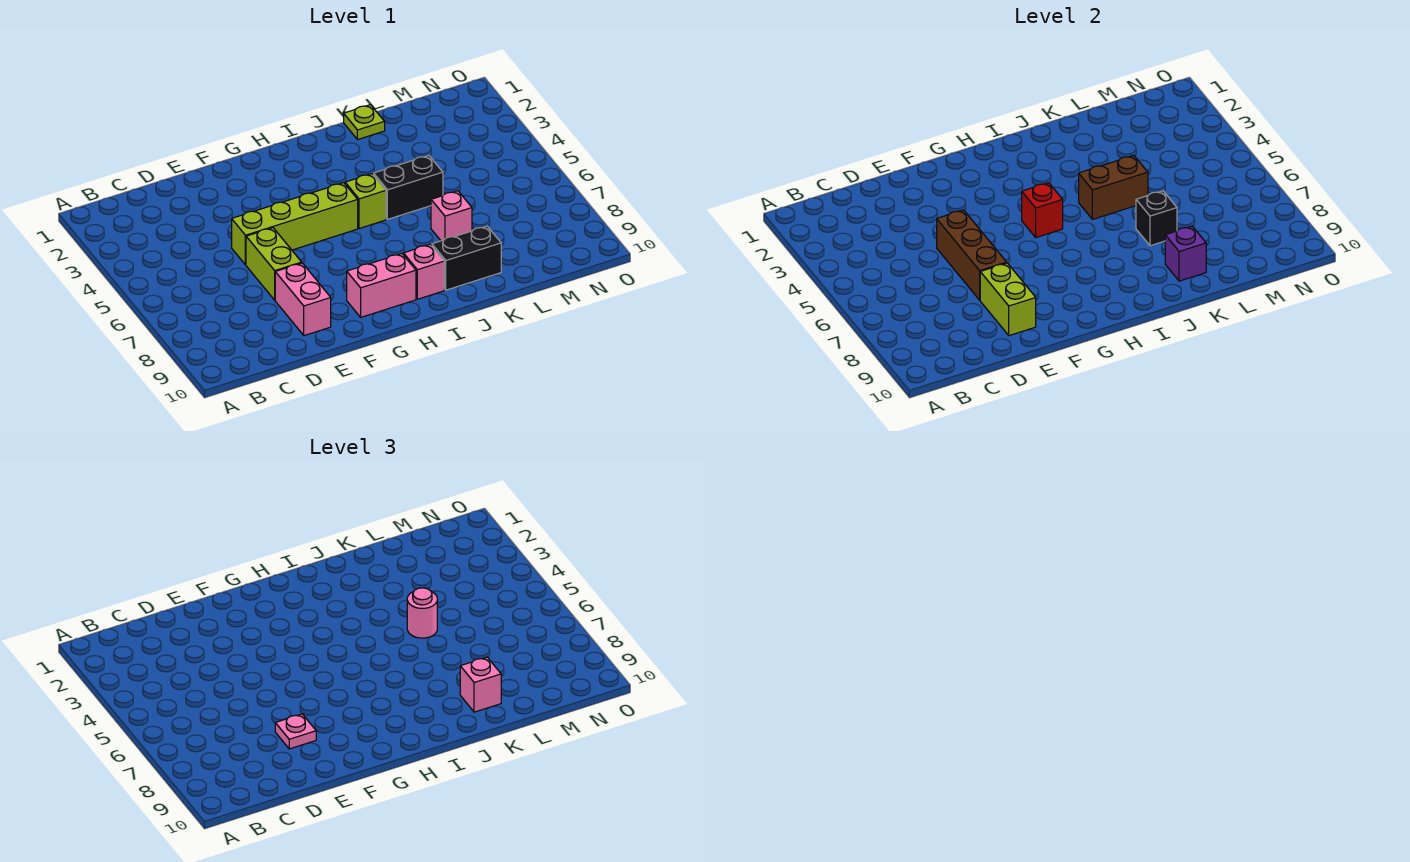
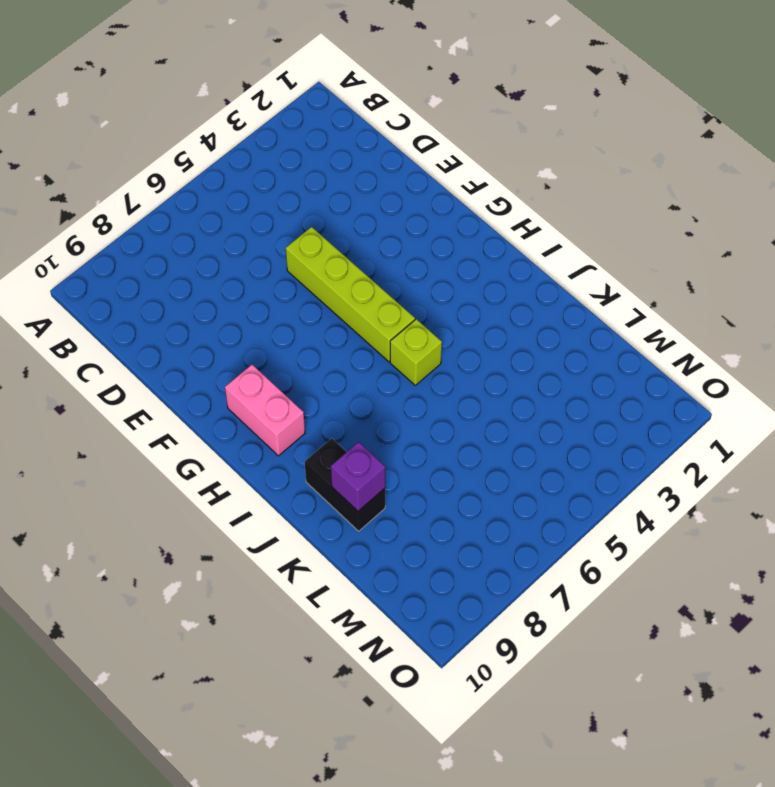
none -> lime brick E6:E7 level 1
none -> pink brick E8:E9 level 1
none -> pink brick I9 level 1

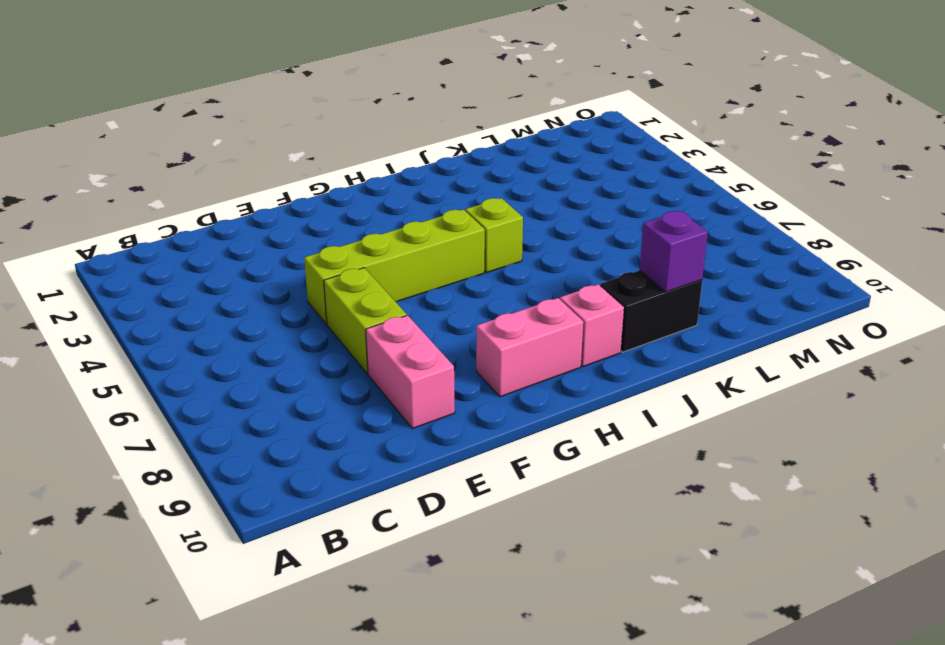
none -> black brick J5:K5 level 1
none -> lime plate K1 level 1
none -> pink brick K7 level 1

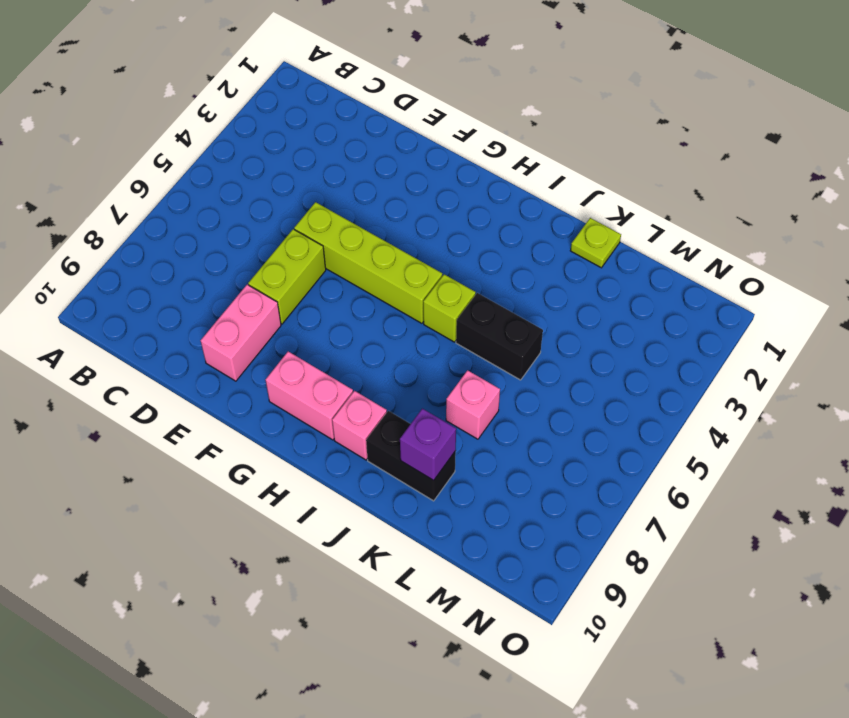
none -> brown brick E5:E7 level 2
none -> lime brick E8:E9 level 2
none -> red brick H5 level 2

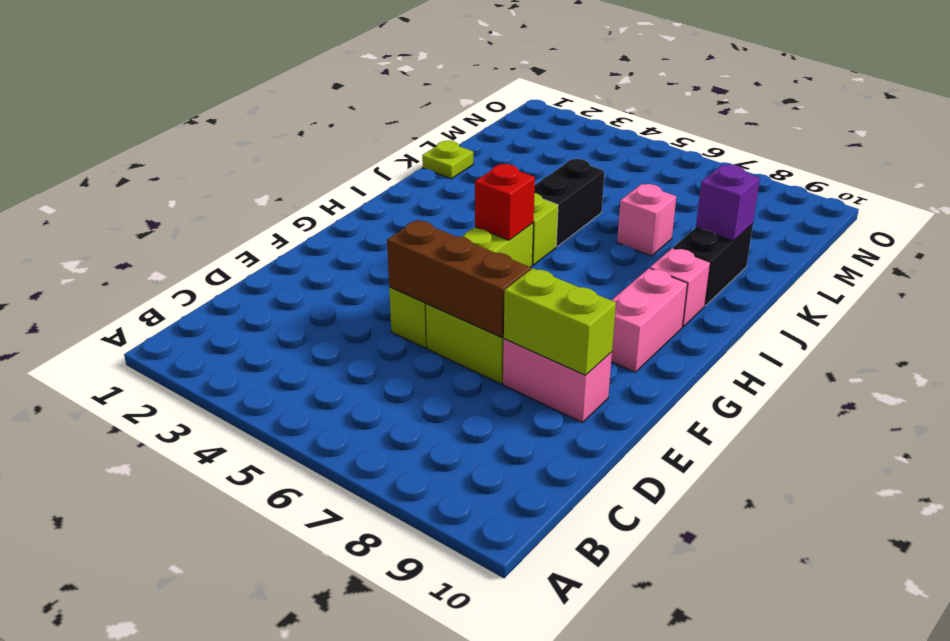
none -> brown brick J5:K5 level 2
none -> black brick K7 level 2
none -> pink plate E8 level 3

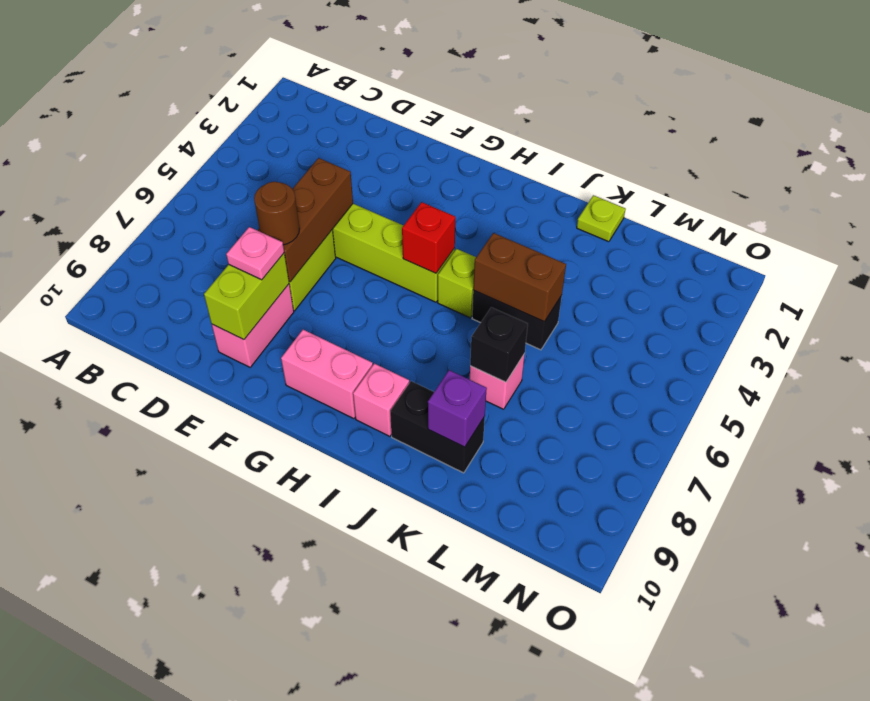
brown round brick E7 level 3 -> none
none -> pink round brick K5 level 3
none -> pink brick K9 level 3

